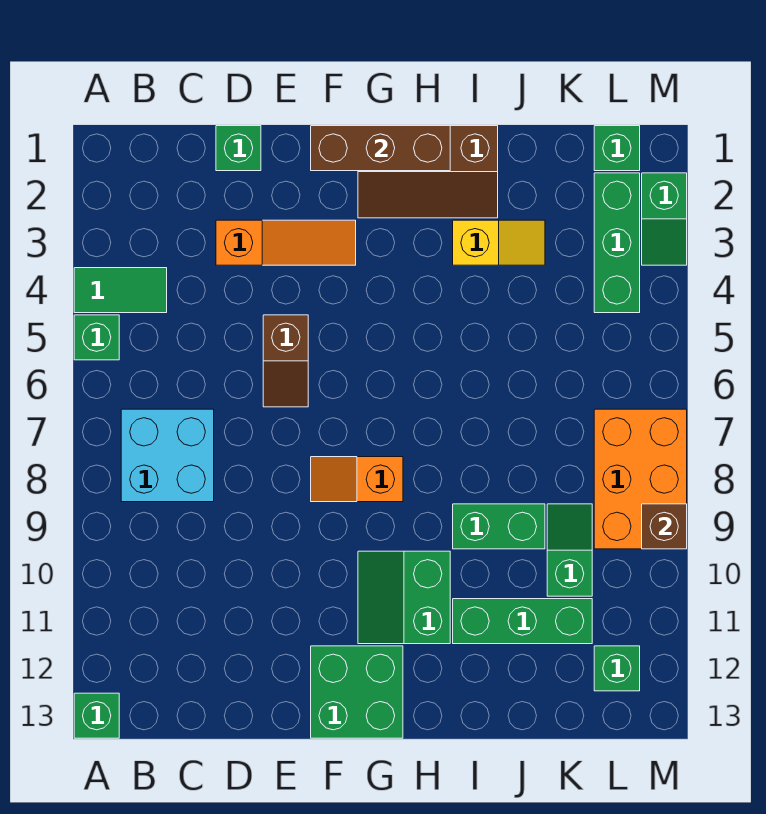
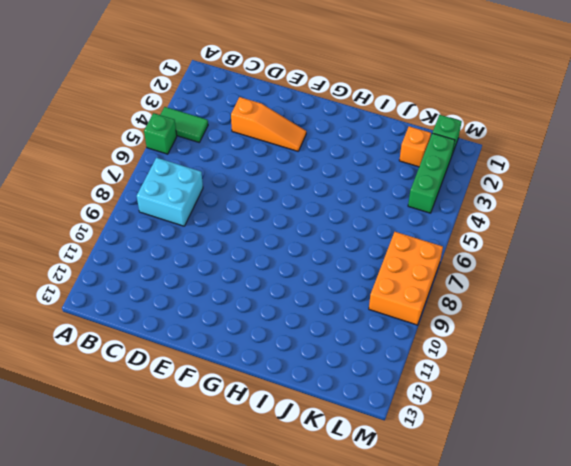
orange brick K2 level 1 -> none
none -> green brick A13 level 1
none -> green brick D1 level 1
none -> brown slope E5:E6 level 1 top 5

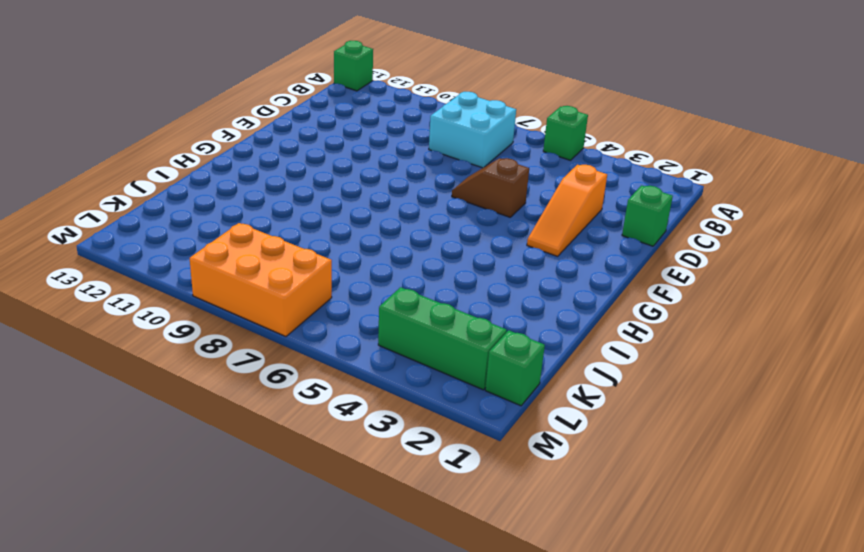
none -> green tile A4:B4 level 1
none -> orange slope F8:G8 level 1 top G
none -> green brick F12:G13 level 1

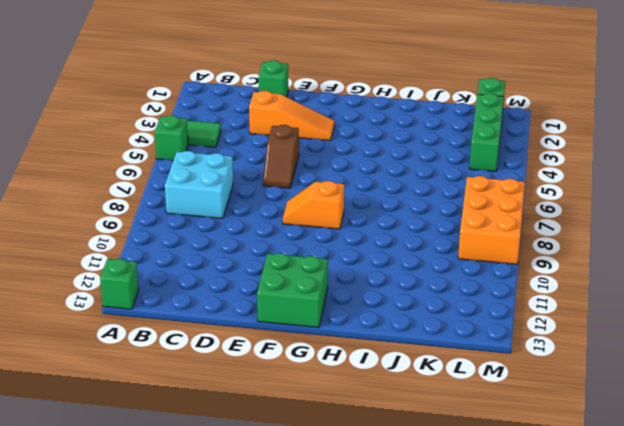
none -> brown slope G1:I2 level 1 top 1
none -> green slope G10:H11 level 1 top H
none -> yellow slope I3:J3 level 1 top I

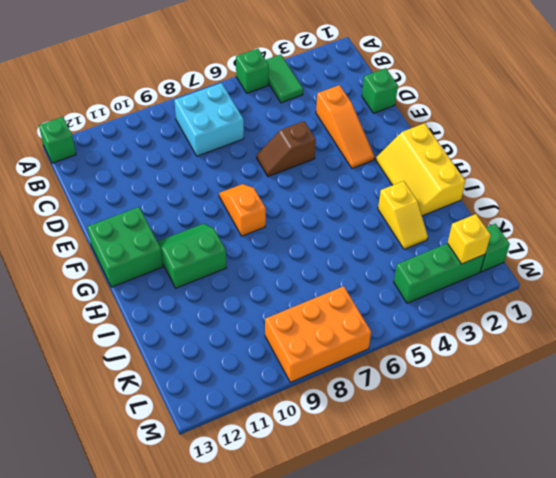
yellow slope G1:I2 level 1 top 1 -> brown slope G1:I2 level 1 top 1
yellow brick L2 level 2 -> none
none -> green brick I9:J9 level 1
none -> green brick I11:K11 level 1
none -> green slope K9:K10 level 1 top 10

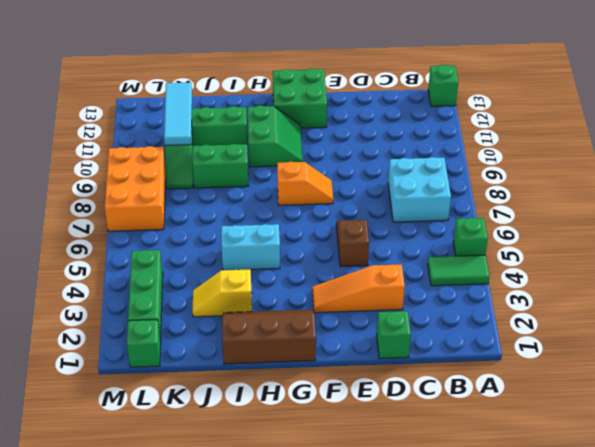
cyan brick H5:I5 level 1 -> none
cyan tile K10:K12 level 2 -> none
none -> green brick L12 level 1
none -> green slope M2:M3 level 1 top 2
none -> brown brick F1:H1 level 2

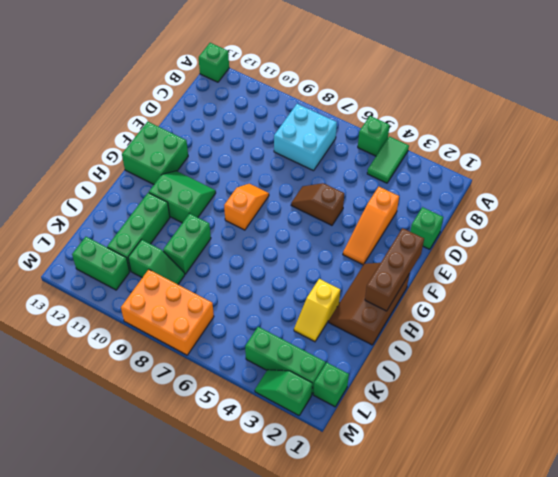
green brick L11:L12 level 1 -> green brick L12 level 1
none -> brown brick M9 level 2

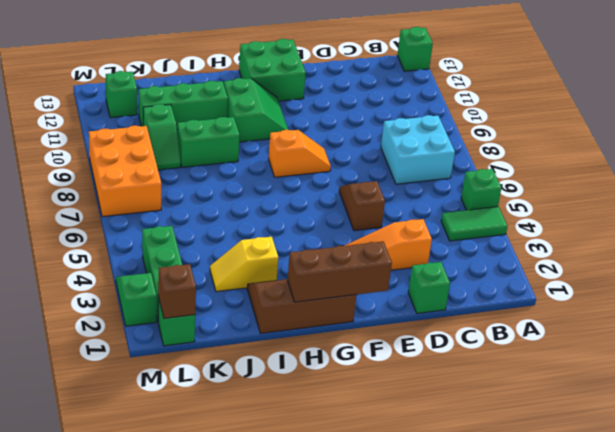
brown brick L1 level 2 -> brown brick M9 level 2

